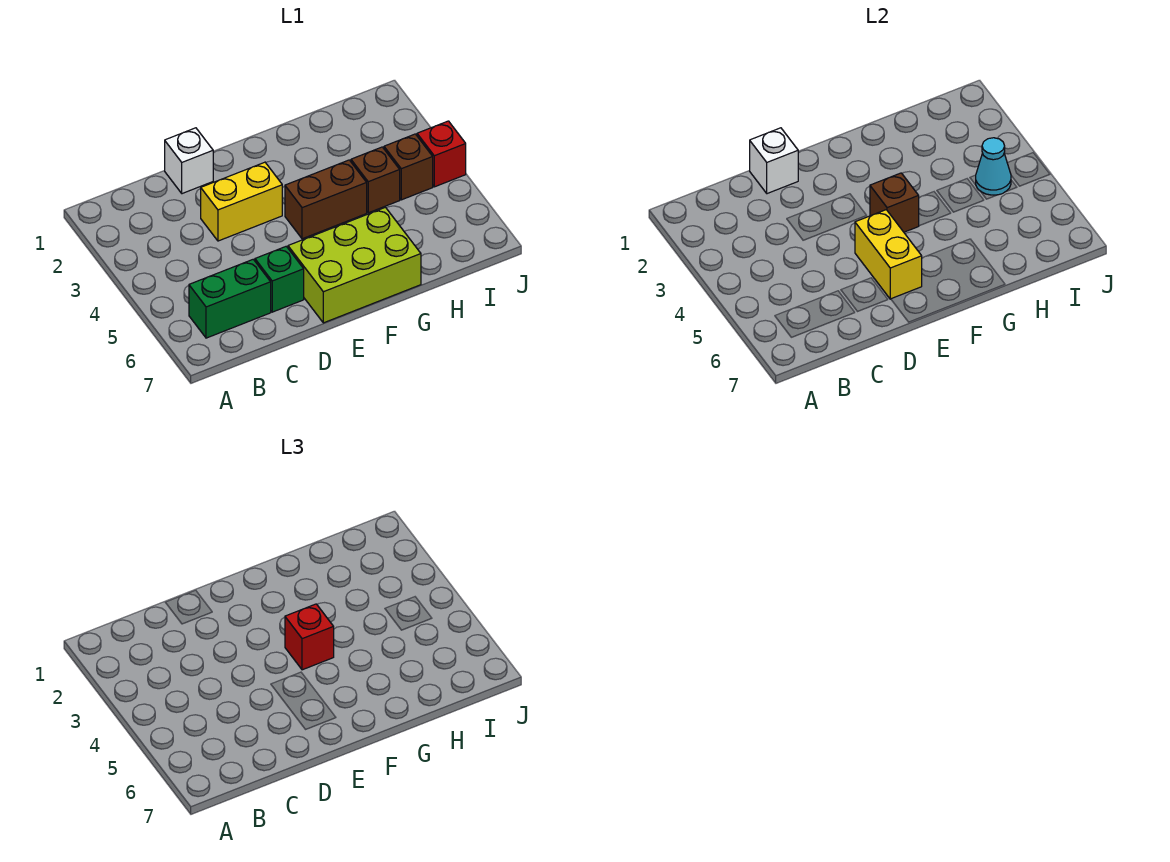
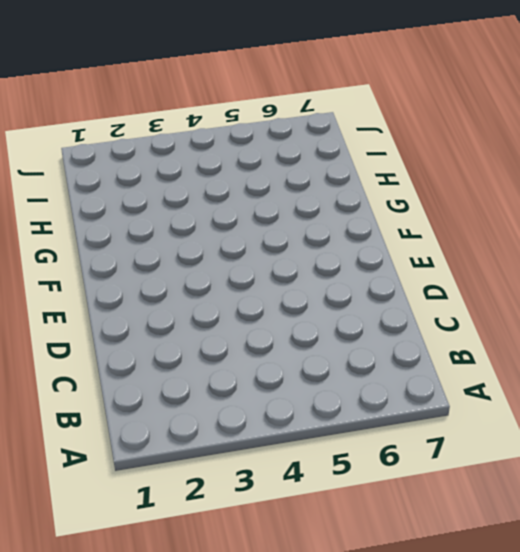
none -> green brick B6:C6 level 1
none -> white brick D1 level 1
none -> yellow brick D3:E3 level 1

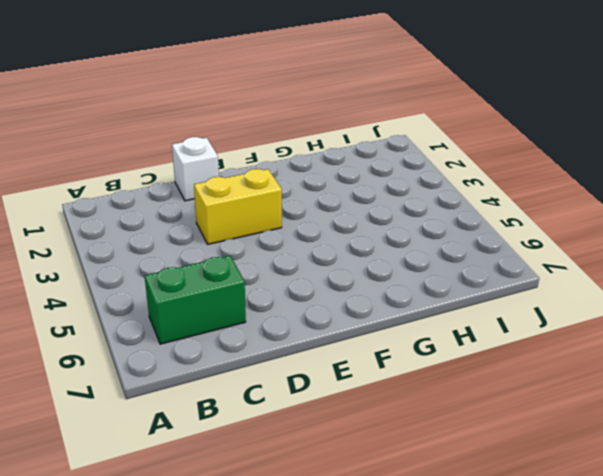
none -> green brick D6 level 1
none -> lime brick E6:G7 level 1
none -> brown brick F4:G4 level 1

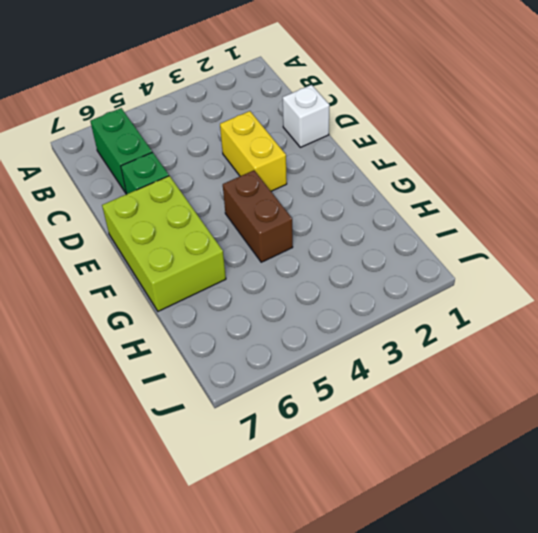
none -> brown brick H4 level 1
none -> brown brick I4 level 1
none -> red brick J4 level 1

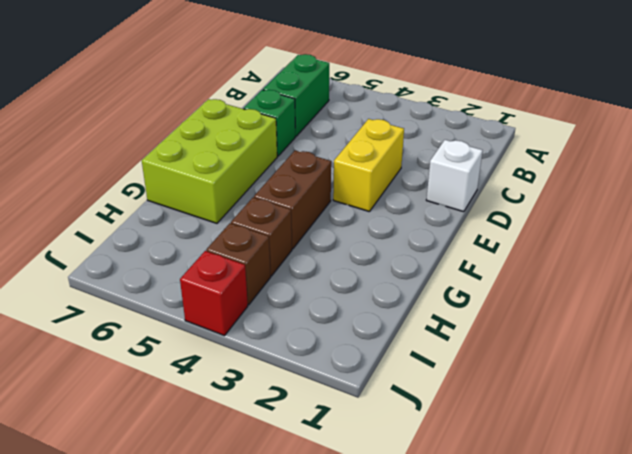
none -> white brick D1 level 2
none -> yellow brick E5:E6 level 2
none -> brown brick F4 level 2

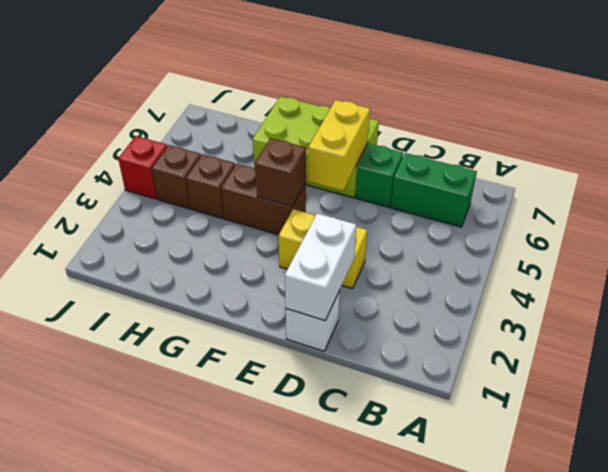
white brick D1:D2 level 2 -> white brick D1 level 2
none -> cyan cone I4 level 2
none -> red brick F4 level 3

